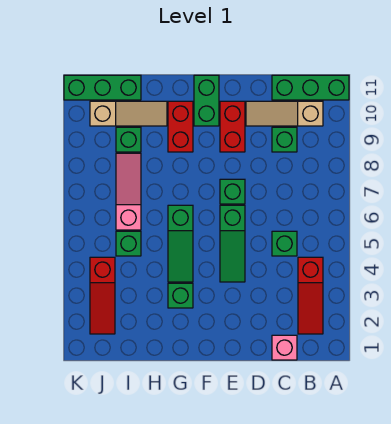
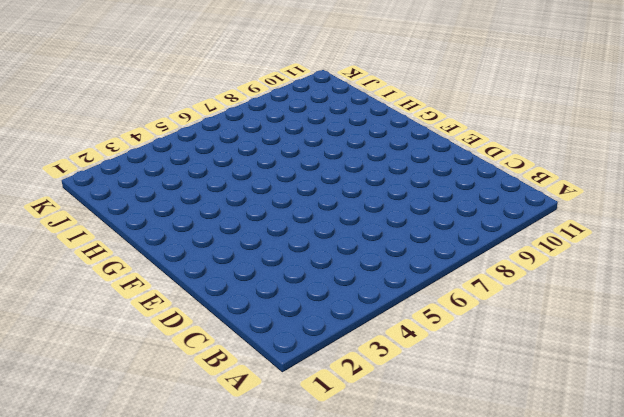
none -> green brick A11:C11 level 1
none -> red slope B2:B4 level 1 top 4
none -> tan slope B10:D10 level 1 top B

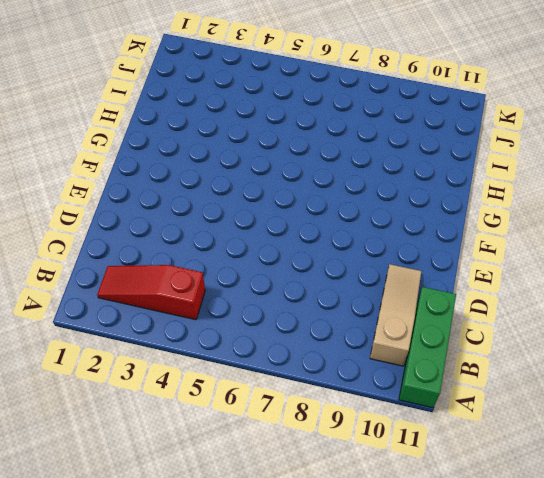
none -> pink brick C1 level 1
none -> green brick C5 level 1
none -> green brick C9 level 1

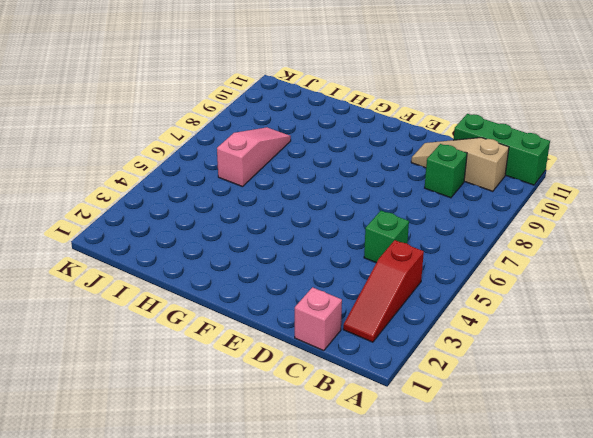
none -> green slope E4:E6 level 1 top 6
none -> green brick E7 level 1
none -> red brick E9:E10 level 1

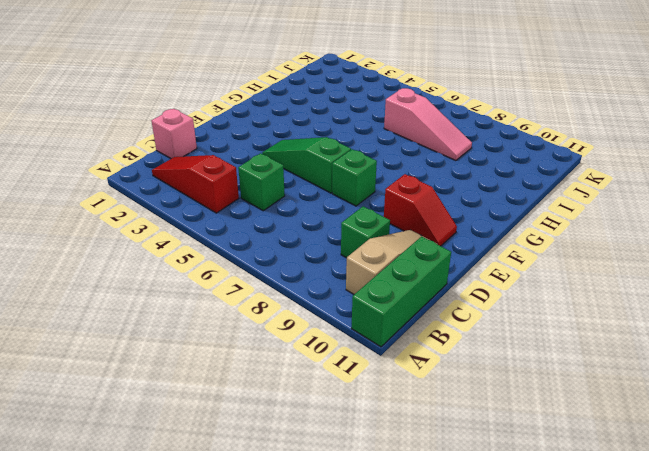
red slope E9:E10 level 1 top 9 -> red brick E9:E10 level 1
none -> green brick F10:F11 level 1
none -> green brick G3 level 1
none -> green slope G4:G6 level 1 top 6

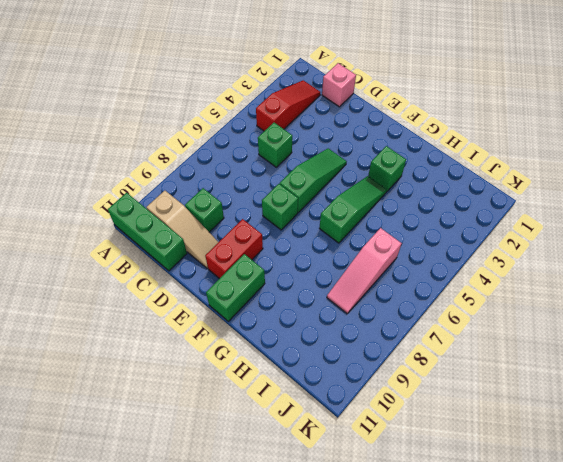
none -> red brick G9:G10 level 1
none -> tan slope H10:J10 level 1 top J
none -> green brick I5 level 1

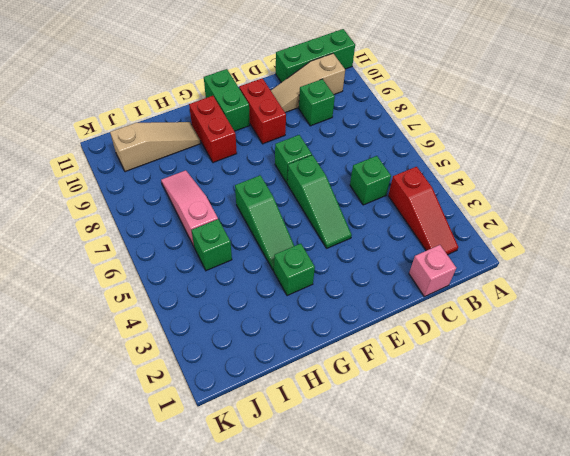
none -> green brick I9 level 1
none -> green brick I11:K11 level 1
none -> red slope J2:J4 level 1 top 4

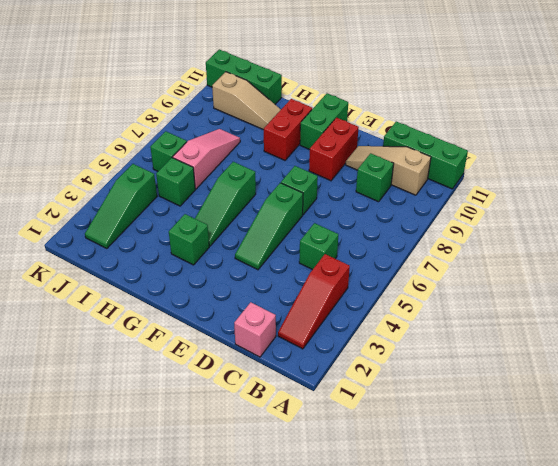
green slope J2:J4 level 1 top 4 -> red slope J2:J4 level 1 top 4
green brick J6 level 1 -> green brick I9 level 1

